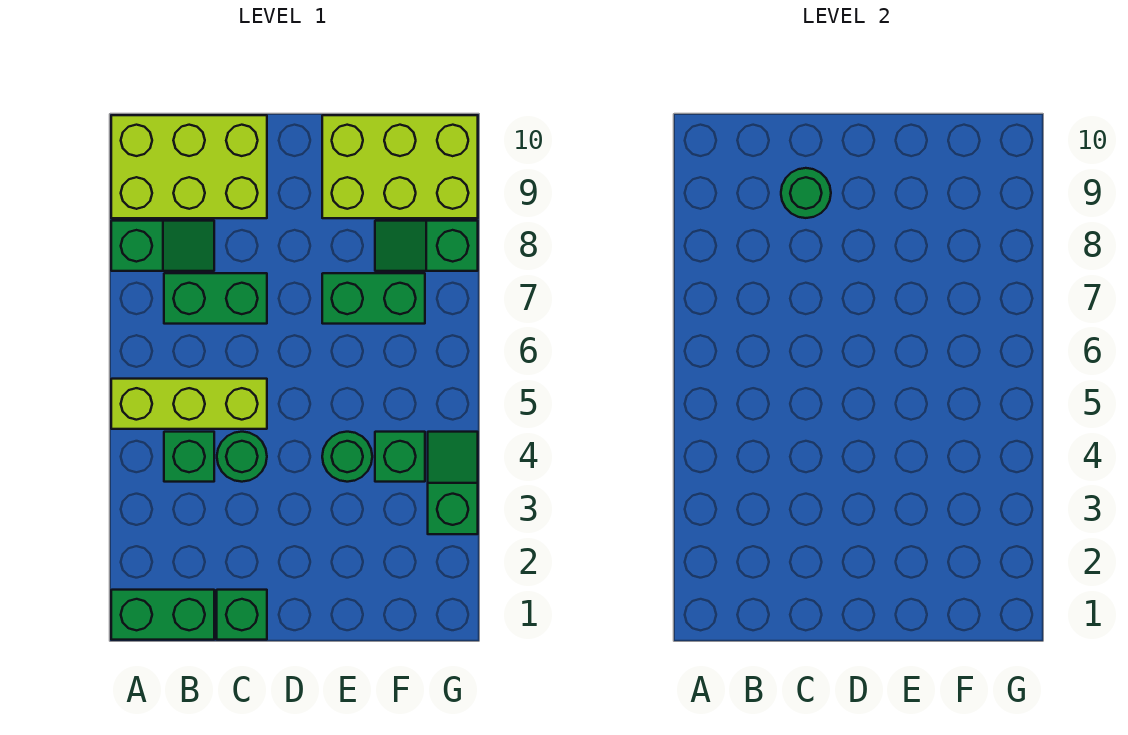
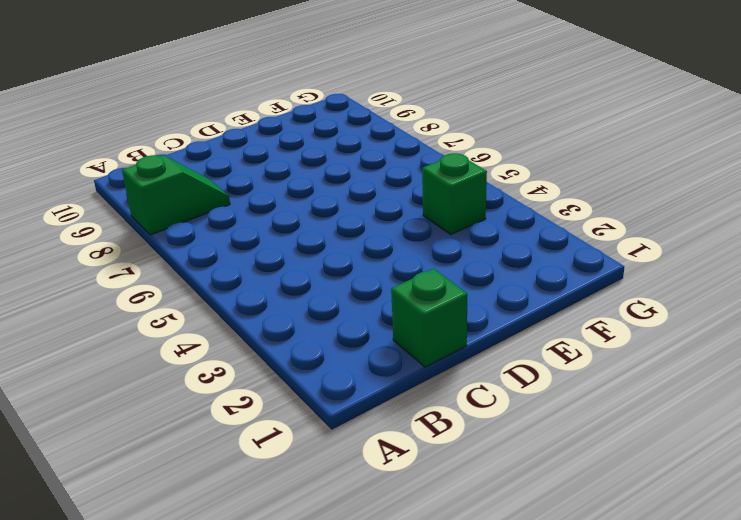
none -> green brick A1:B1 level 1
none -> lime brick A5:C5 level 1
none -> lime brick A9:C10 level 1

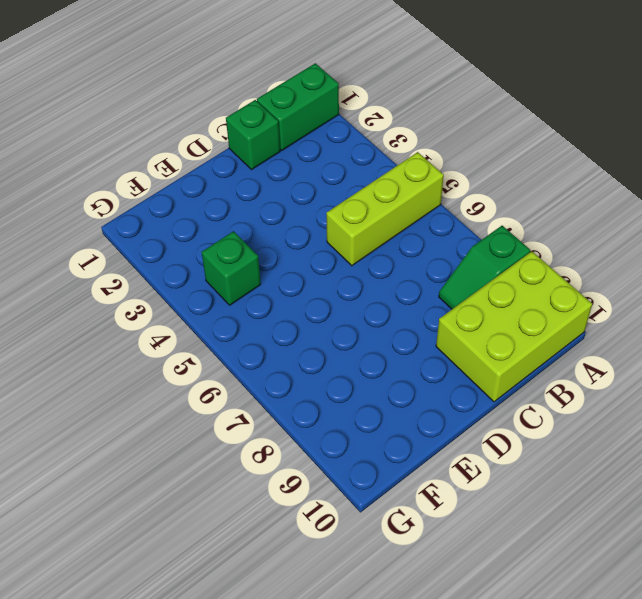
none -> green brick B4 level 1
none -> green brick B7:C7 level 1
none -> green round brick C4 level 1

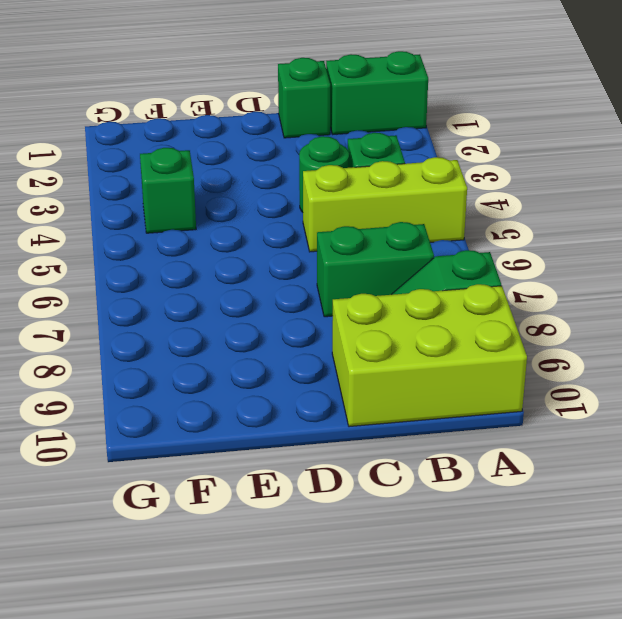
none -> green round brick E4 level 1
none -> green brick E7:F7 level 1
none -> lime brick E9:G10 level 1

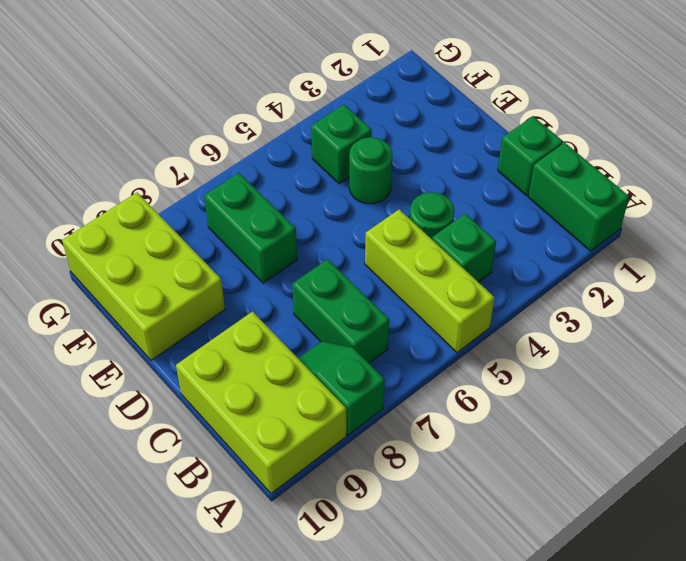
none -> green slope F8:G8 level 1 top G
none -> green slope G3:G4 level 1 top 3
none -> green round brick C9 level 2

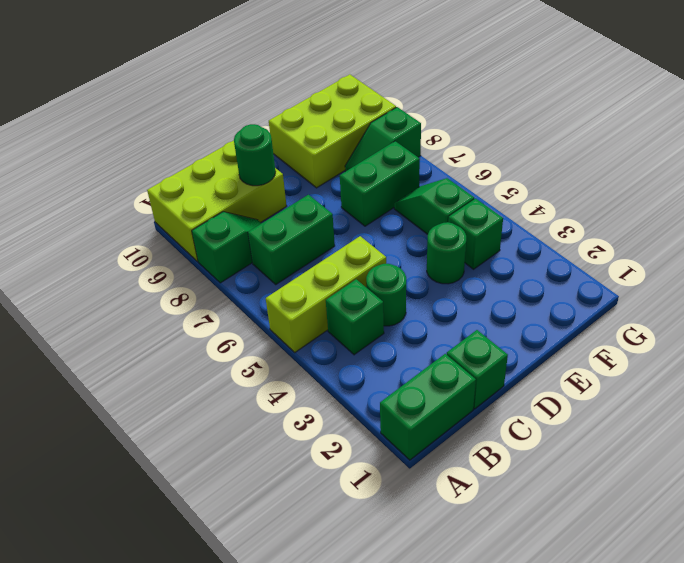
green slope F5:F6 level 1 top 5 -> green slope G3:G4 level 1 top 3

